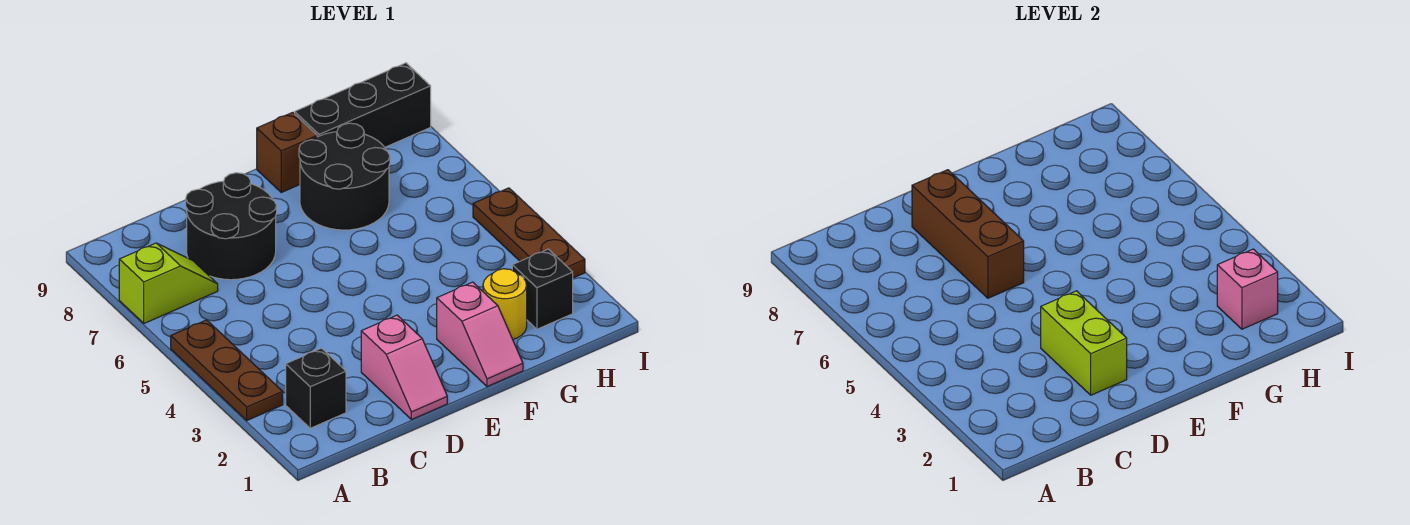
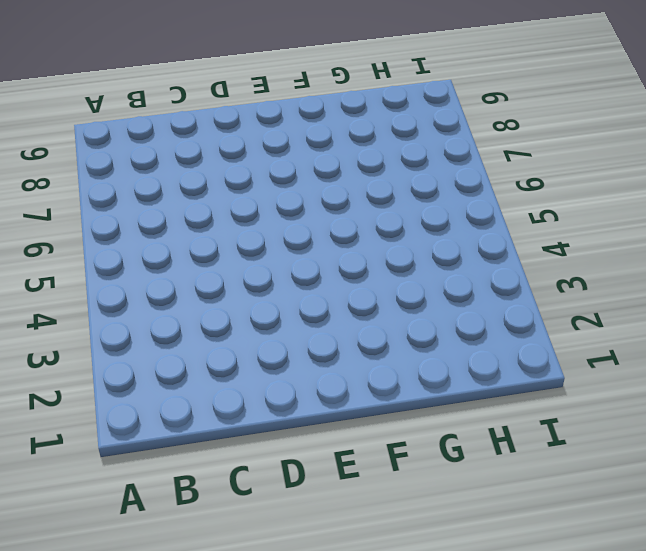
none -> brown plate A3:A5 level 1
none -> lime slope A7:B7 level 1 top A
none -> black brick B2 level 1

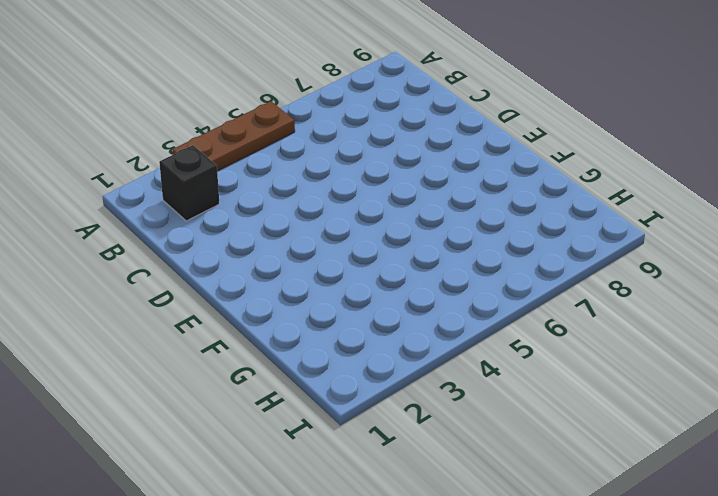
none -> lime slope A7:B7 level 1 top A
none -> black round brick C7:D8 level 1
none -> pink slope D1:D2 level 1 top 2

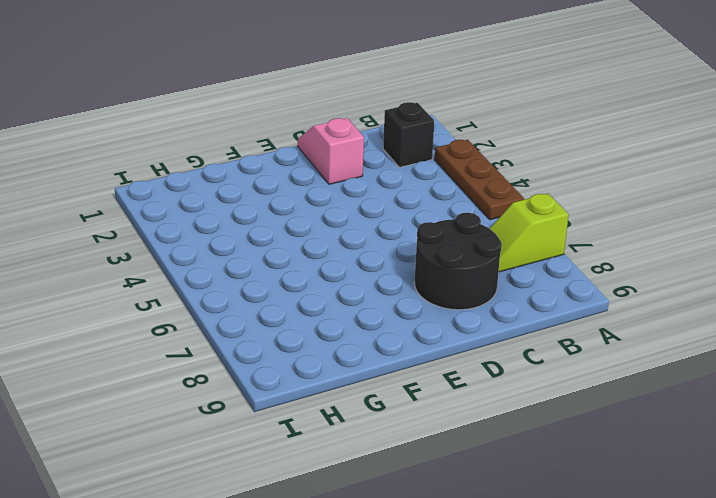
none -> pink slope F1:F2 level 1 top 2
none -> black round brick F7:G8 level 1
none -> brown brick F9 level 1

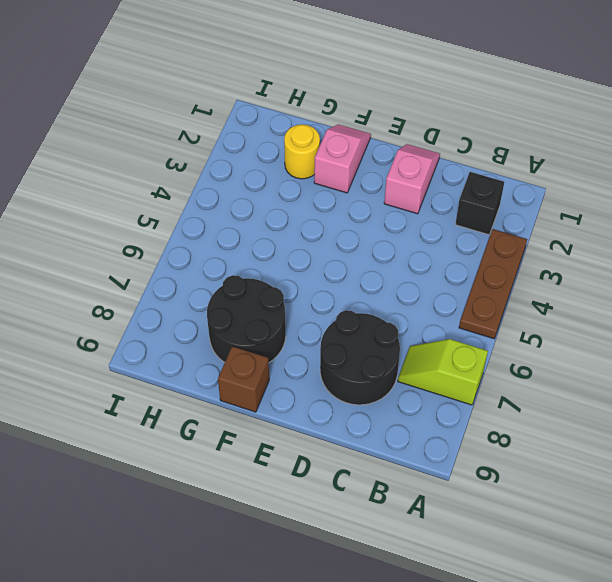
none -> black brick G9:I9 level 1
none -> black brick H2 level 1
none -> brown plate I3:I5 level 1

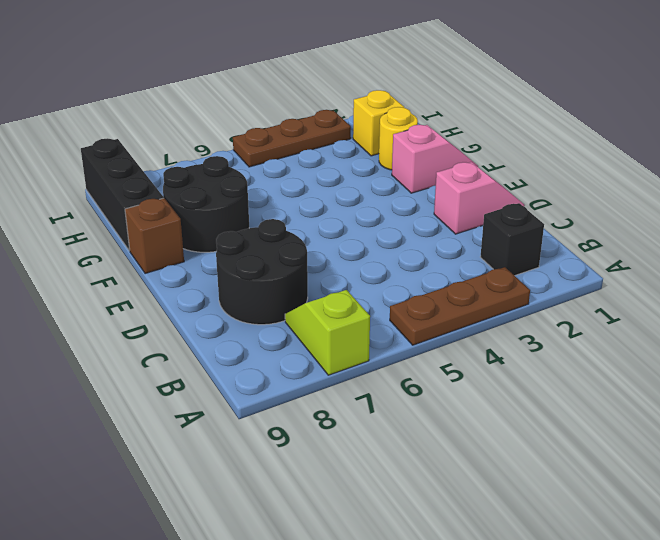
yellow brick H2 level 1 -> black brick H2 level 1
none -> lime brick D2:D3 level 2
none -> brown brick D6:D8 level 2
none -> pink brick H2 level 2

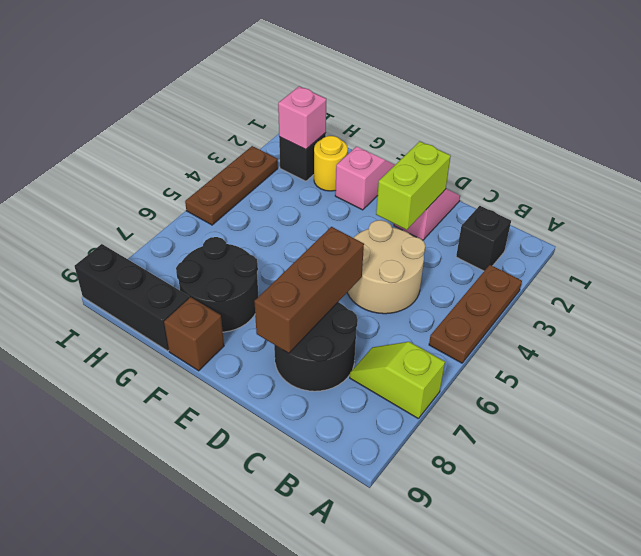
tan round brick C4:D5 level 1 -> none

